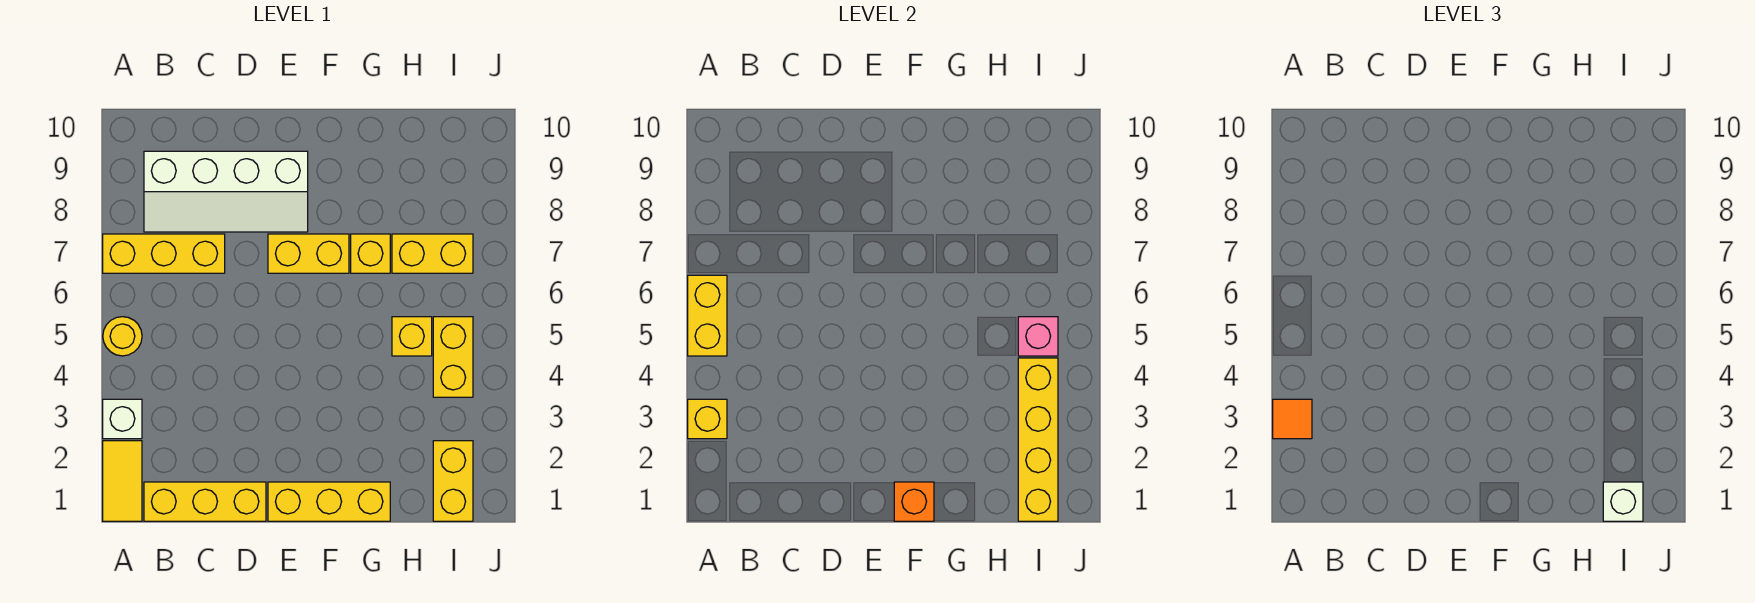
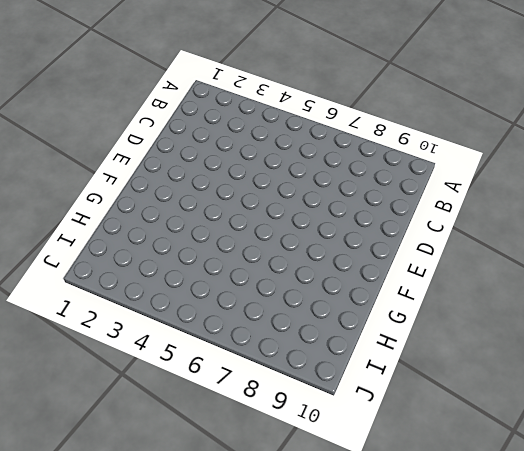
none -> yellow tile A1:A2 level 1
none -> white brick A3 level 1
none -> yellow round brick A5 level 1

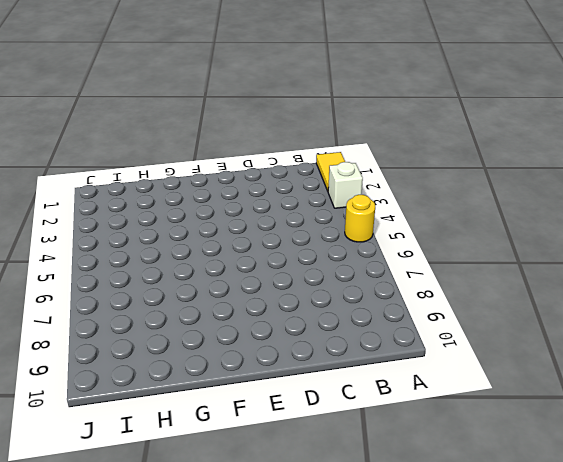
none -> yellow brick A7:C7 level 1
none -> yellow brick B1:D1 level 1
none -> white slope B8:E9 level 1 top 9

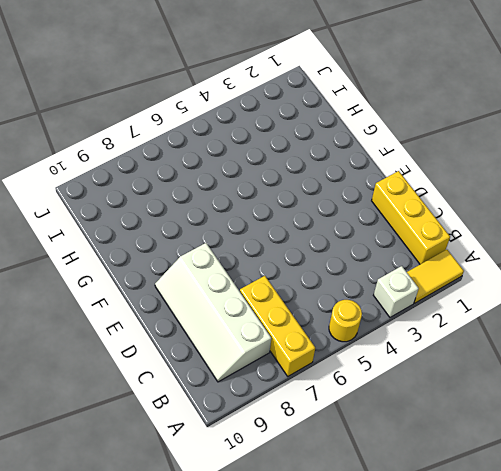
white slope B8:E9 level 1 top 8 -> white slope B8:E9 level 1 top 9
none -> yellow brick E1:G1 level 1
none -> yellow brick E7:F7 level 1
none -> yellow brick G7 level 1

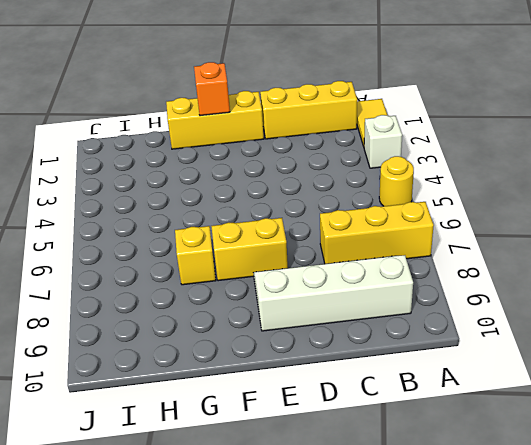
none -> yellow brick H5 level 1
none -> yellow brick H7:I7 level 1
none -> yellow brick I1:I2 level 1

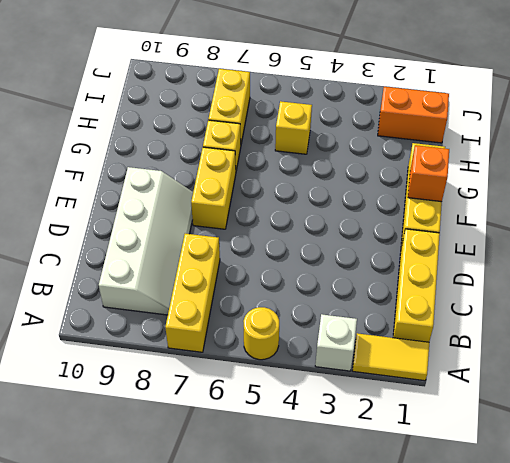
orange brick I1:I2 level 1 -> yellow brick I1:I2 level 1
none -> yellow brick I4:I5 level 1
none -> yellow brick A3 level 2
none -> yellow brick A5:A6 level 2

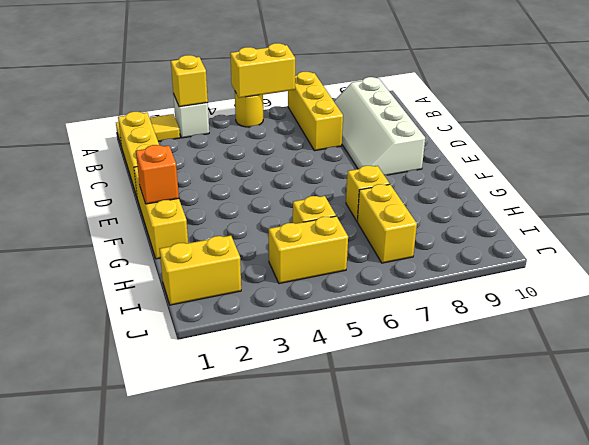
none -> yellow brick E7:F7 level 1
none -> yellow brick I1:I4 level 2
none -> pink brick I5 level 2

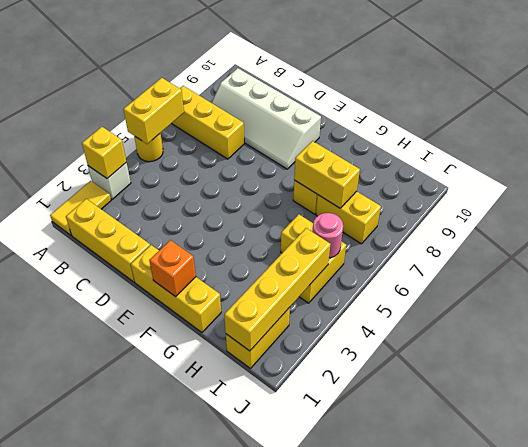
yellow brick G7:H7 level 2 -> yellow brick E7:F7 level 1
pink round brick I5 level 2 -> pink brick I5 level 2
none -> orange tile A3 level 3
none -> white brick I1 level 3

